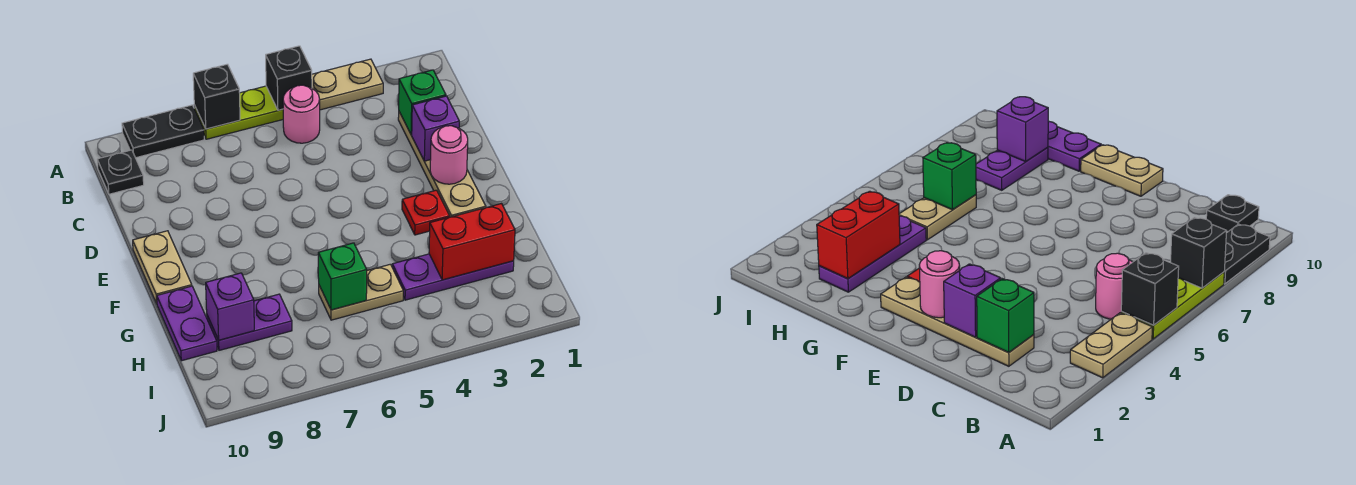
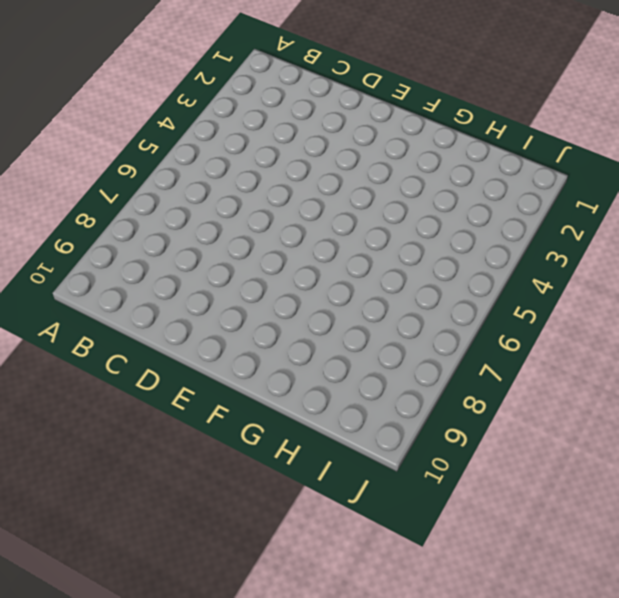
none -> tan plate A3:A4 level 1
none -> lime plate A5:A7 level 1
none -> black plate A8:A9 level 1

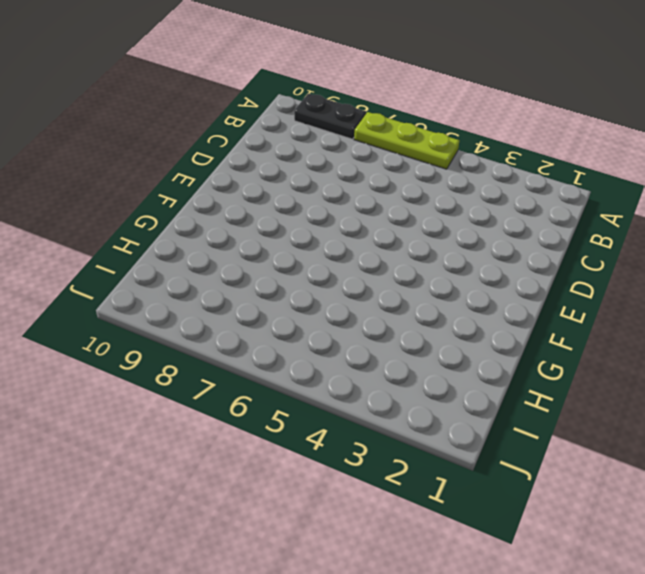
none -> tan plate A3:A4 level 1
none -> pink round brick B5 level 1
none -> black plate B10 level 1

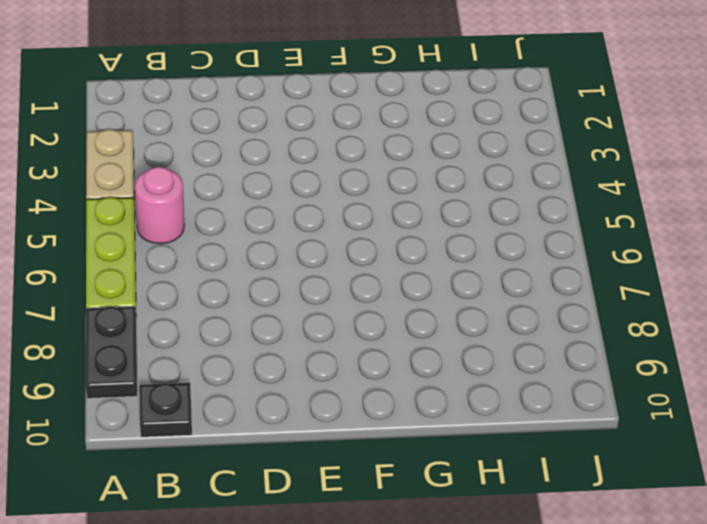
none -> tan plate C2:F2 level 1
none -> tan plate E10:F10 level 1
none -> red plate F3 level 1

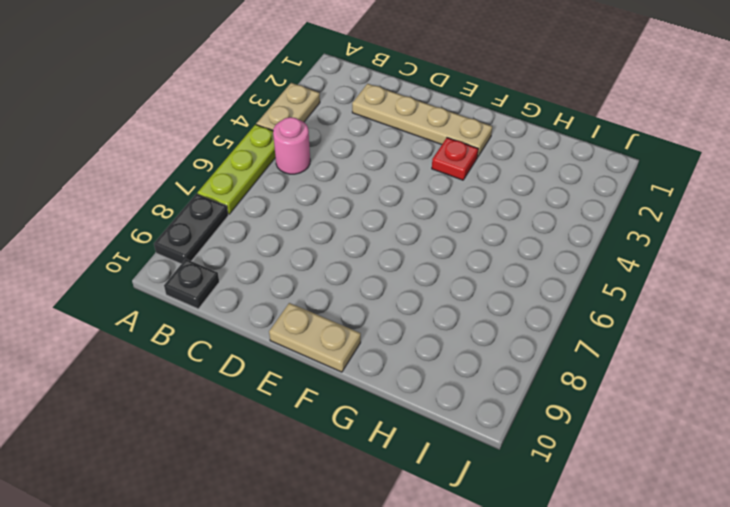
none -> purple plate G10:H10 level 1
none -> purple plate H2:H4 level 1
none -> tan plate H5:H6 level 1

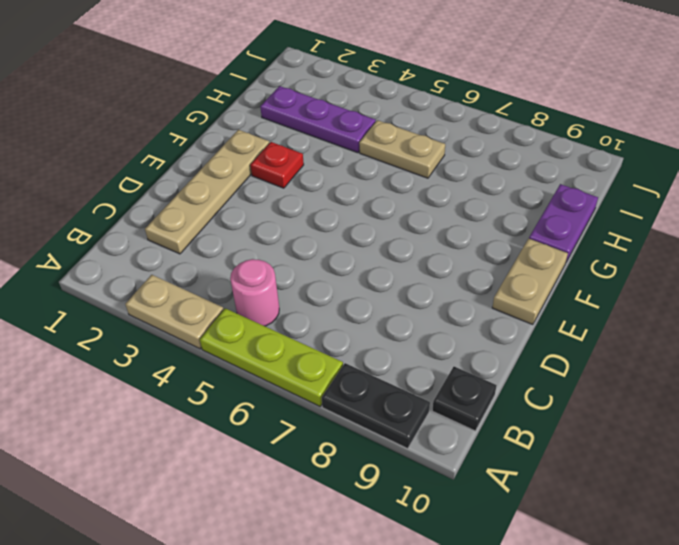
none -> purple plate H8:H9 level 1
none -> black brick A5 level 2
none -> black brick A7 level 2

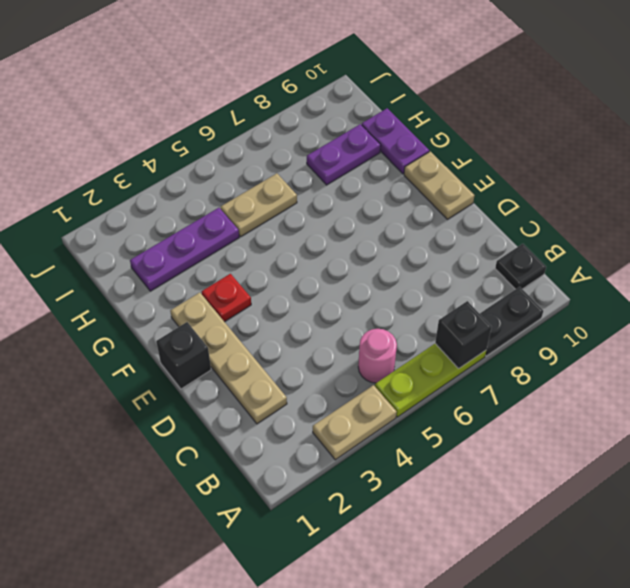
black brick E1 level 1 -> black brick A5 level 2
none -> green brick C2 level 2
none -> purple brick D2 level 2
none -> pink round brick E2 level 2

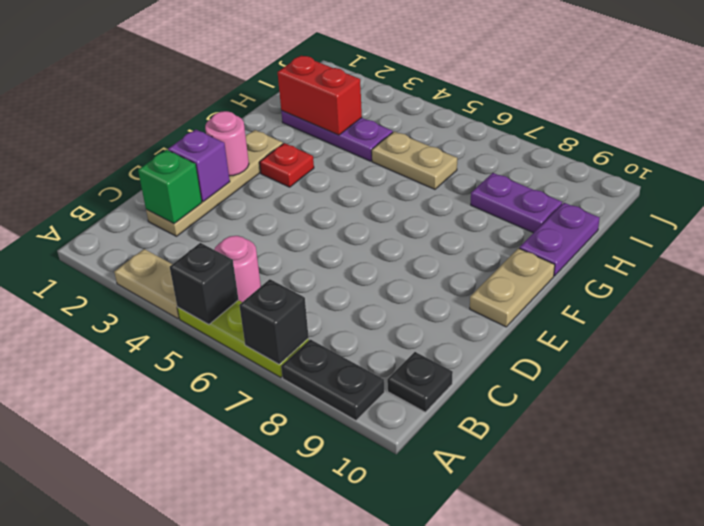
none -> green brick H6 level 2
none -> purple brick H9 level 2

